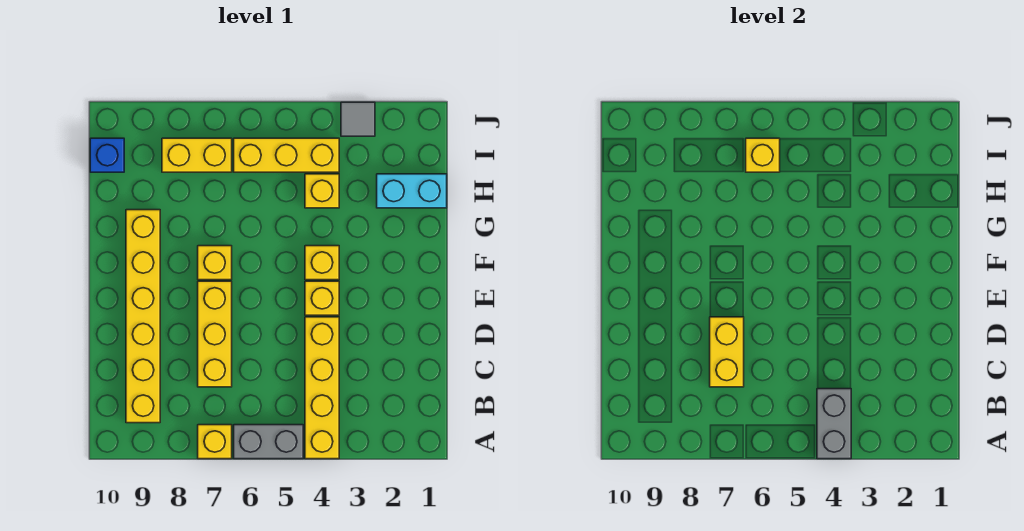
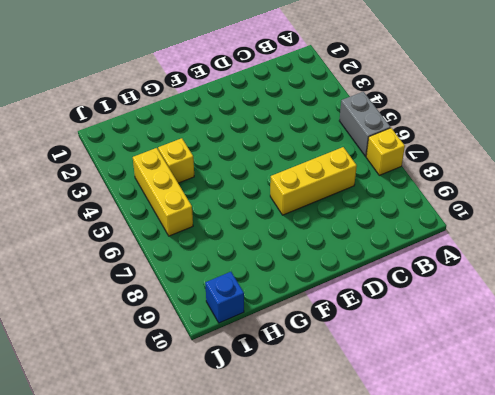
none -> yellow brick A4:D4 level 1
none -> yellow brick B9:G9 level 1
none -> yellow brick E4 level 1

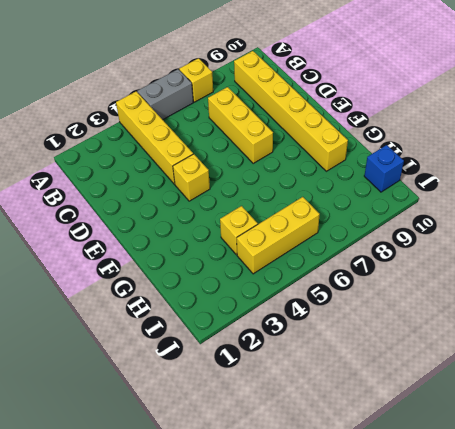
none -> yellow brick F4 level 1
none -> yellow brick F7 level 1
none -> cyan brick H1:H2 level 1

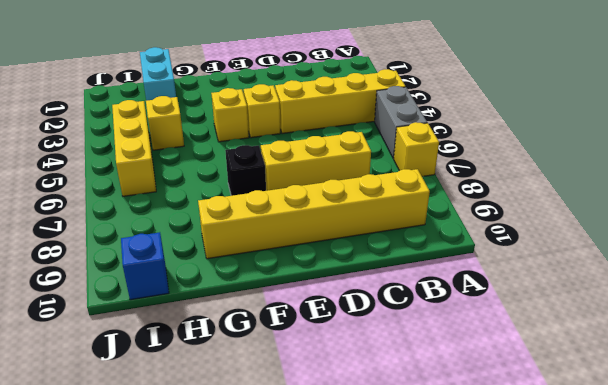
black brick F7 level 1 -> yellow brick F7 level 1
none -> yellow brick I7:I8 level 1
none -> grey tile J3 level 1
none -> grey brick A4:B4 level 2

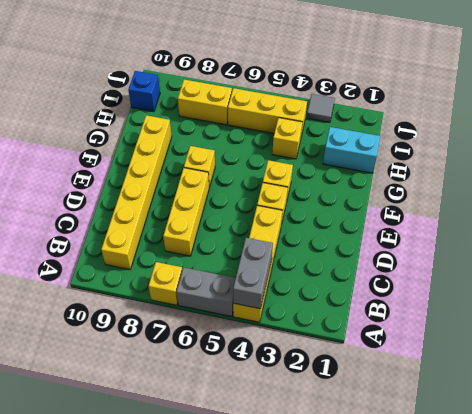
none -> yellow brick C7:D7 level 2
none -> yellow brick I6 level 2

